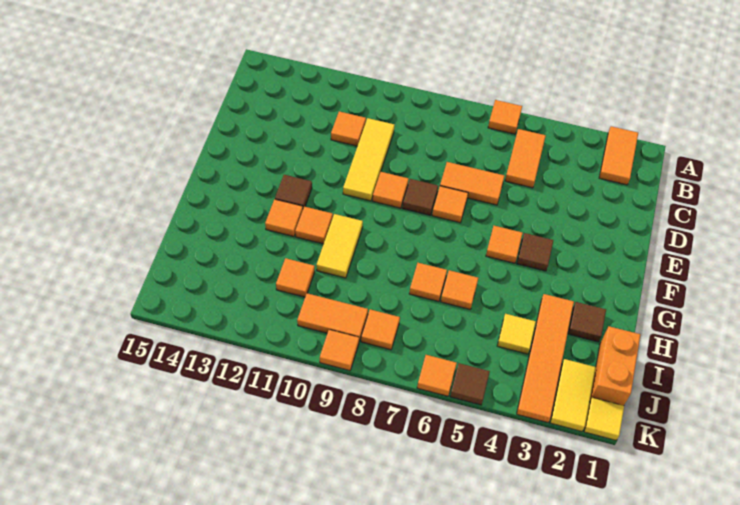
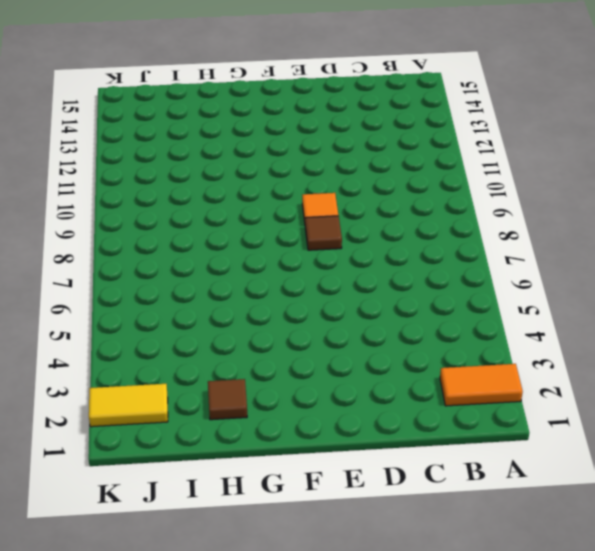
none -> orange tile A6 level 1
none -> orange tile B5:C5 level 1
none -> yellow tile C10:E10 level 1

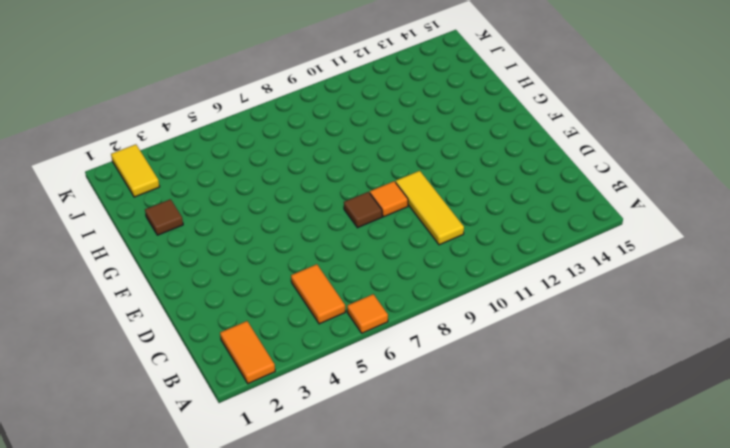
none -> orange tile C11 level 1
none -> orange tile D6:D7 level 1
none -> orange tile E7 level 1

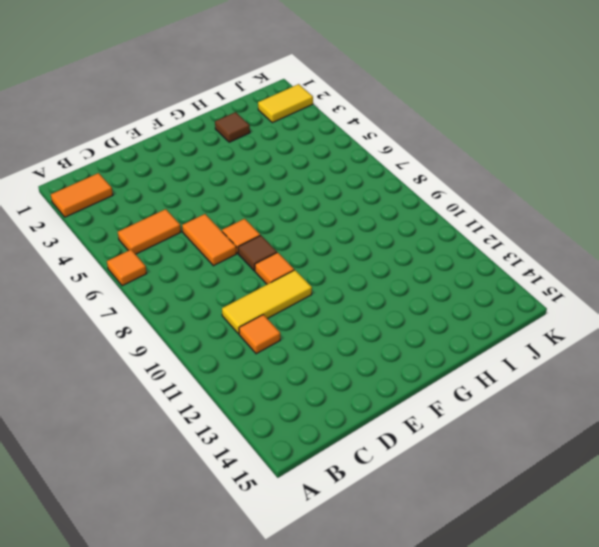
none -> brown tile F4 level 1
none -> orange tile F5 level 1
none -> brown tile F12 level 1

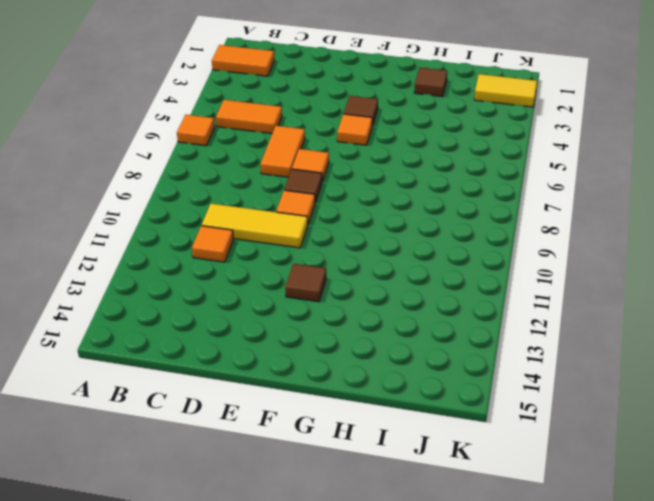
none -> yellow tile G10:H10 level 1
none -> orange tile G11 level 1
none -> orange tile G12 level 1

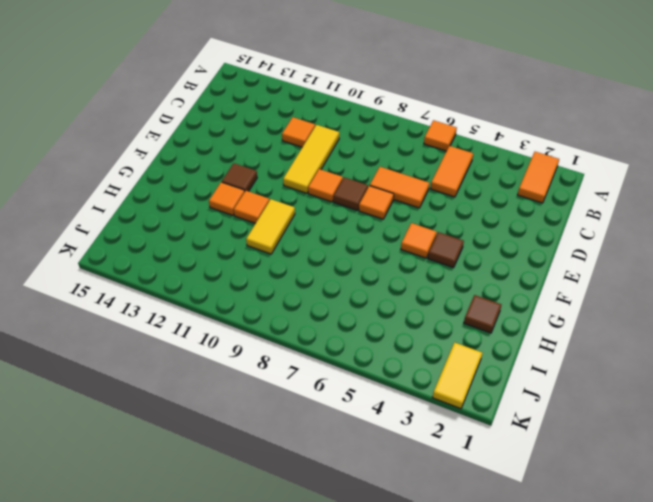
none -> orange tile H3:K3 level 1
none -> orange tile H6 level 1
none -> orange tile H7 level 1

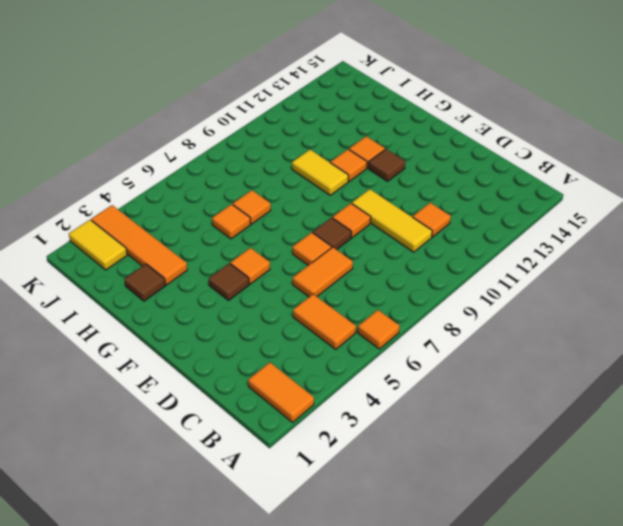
none -> orange brick I1:J1 level 1
none -> yellow tile I4 level 1
none -> orange tile I11 level 1

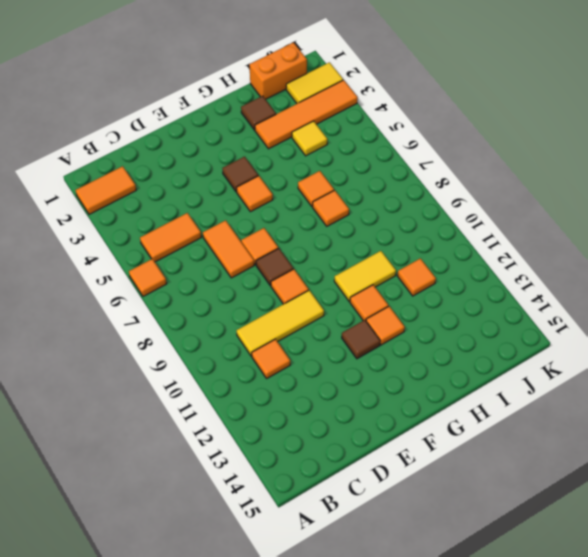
none -> orange tile J8 level 1
none -> orange tile J9:J10 level 1
none -> yellow tile K1 level 1

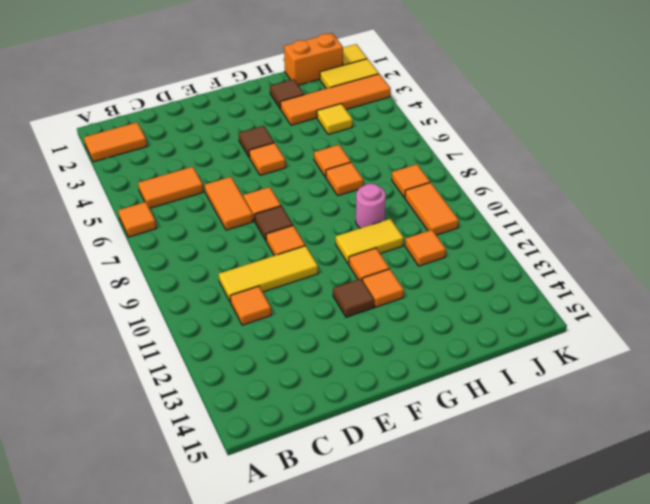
pink round brick H9 level 1 -> none
none -> brown tile K5 level 1
none -> orange tile K6 level 1
none -> orange tile K9 level 1

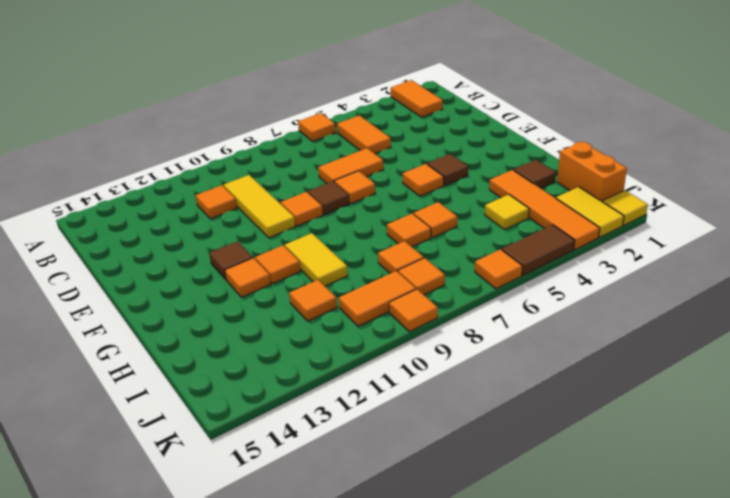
orange tile I8 level 1 -> none
brown tile K4:K5 level 1 -> brown tile K5 level 1

